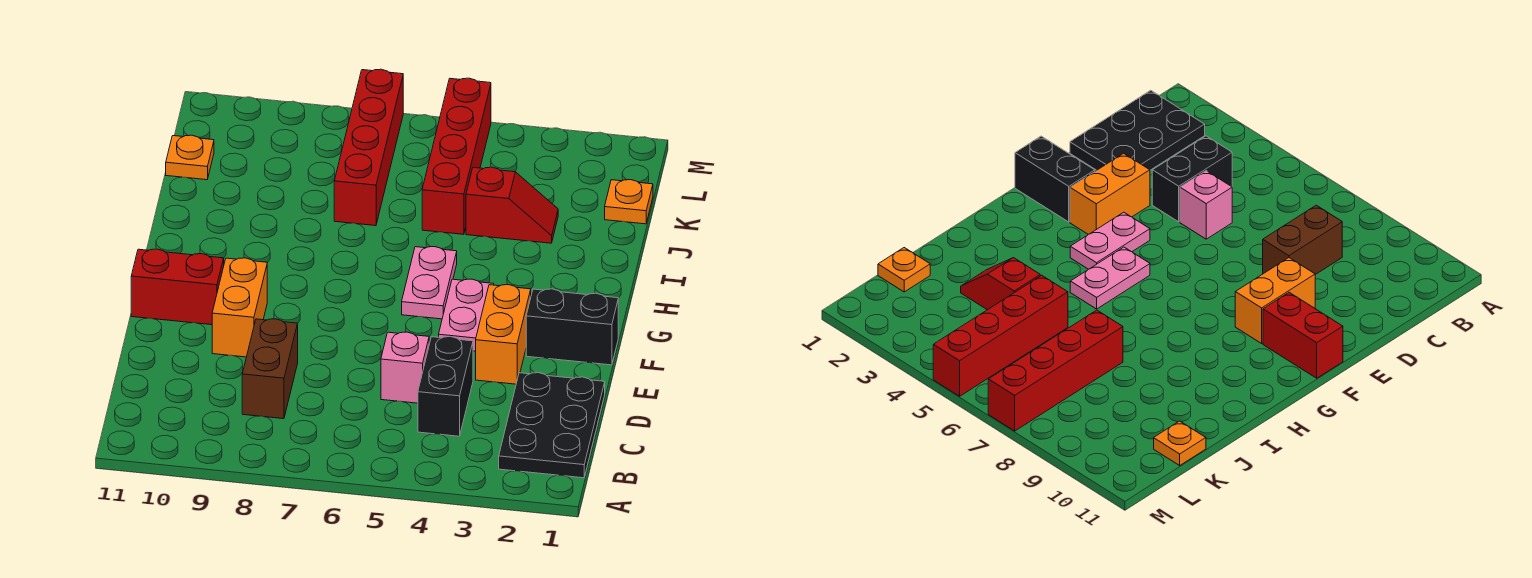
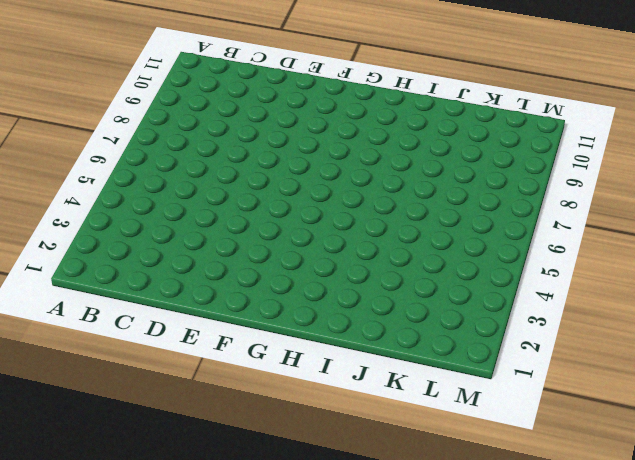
none -> black plate B1:D2 level 1
none -> black brick C4:D4 level 1
none -> brown brick C8:D8 level 1

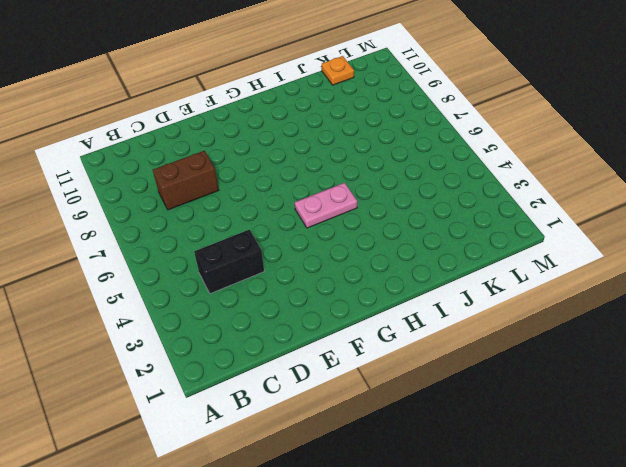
none -> black plate B1:D2 level 1
none -> pink brick D5 level 1
none -> orange brick E3:F3 level 1

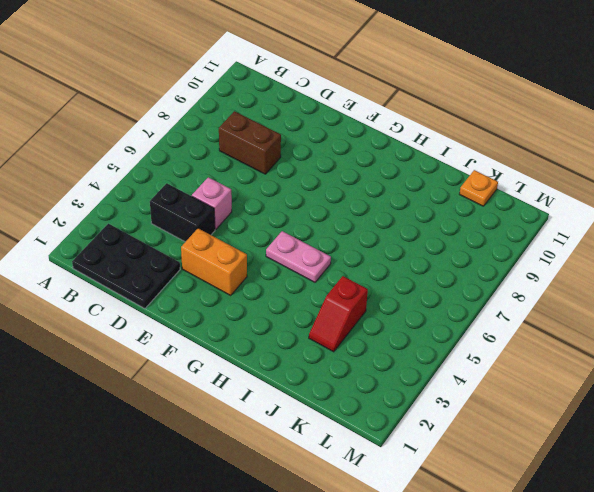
none -> orange brick E9:F9 level 1
none -> black brick F1:F2 level 1
none -> pink plate F4:G4 level 1

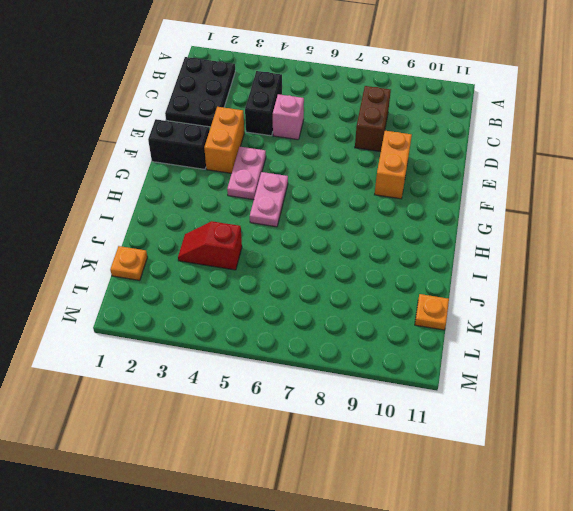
none -> red brick F10:F11 level 1
none -> red brick J5:M5 level 1
none -> red brick J7:M7 level 1

